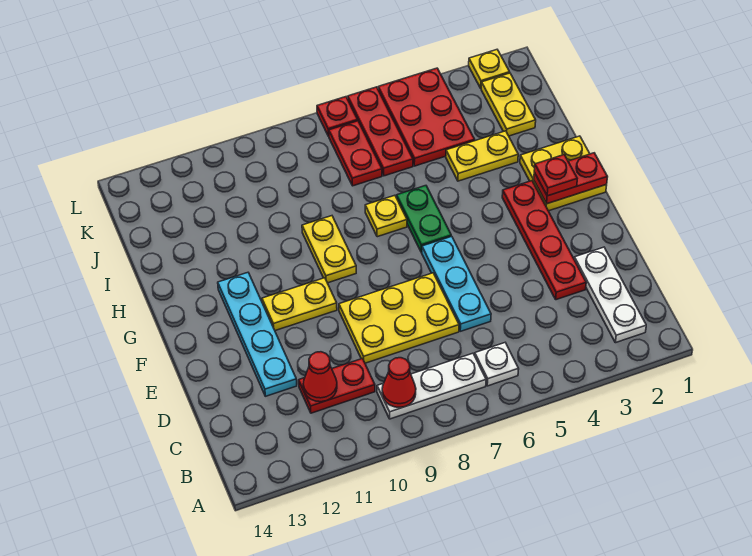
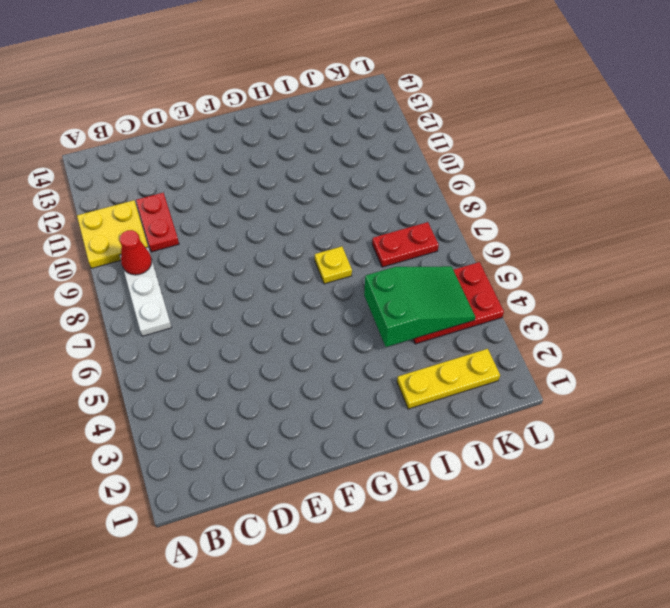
yellow plate A10:B11 level 1 -> yellow plate G1:H2 level 1
yellow plate I2:K2 level 1 -> yellow plate J2:K2 level 1
green slope I4:K5 level 2 top I -> none
none -> white plate B2:D2 level 1
none -> white plate B6 level 1
none -> red plate D3:G3 level 1

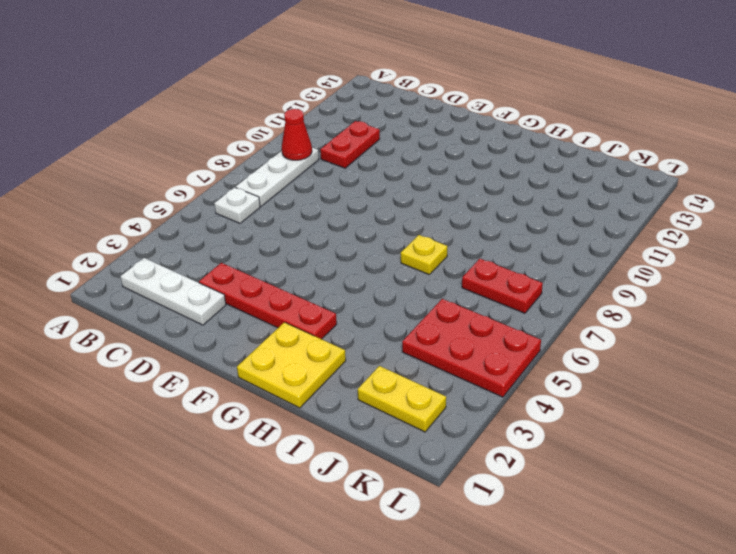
none -> cyan plate D6:F6 level 1
none -> yellow plate D7:E9 level 1
none -> cyan plate D12:G12 level 1

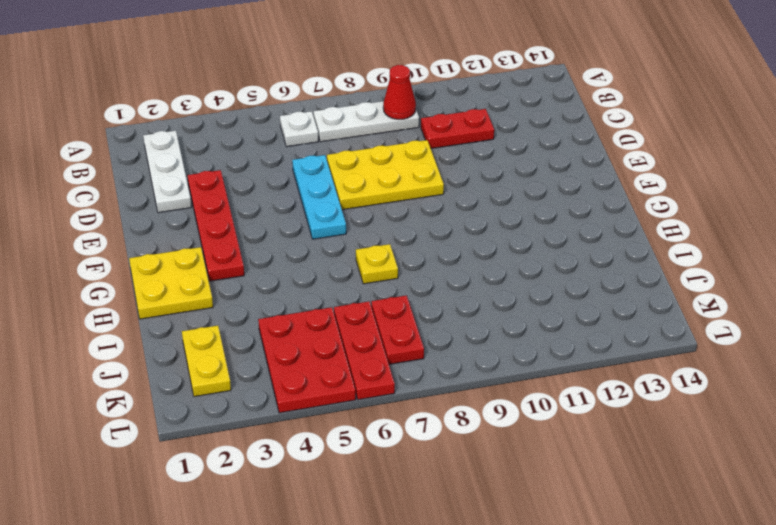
none -> cyan plate D12:G12 level 1
none -> yellow plate F10:F11 level 1
none -> green plate G6:H6 level 1

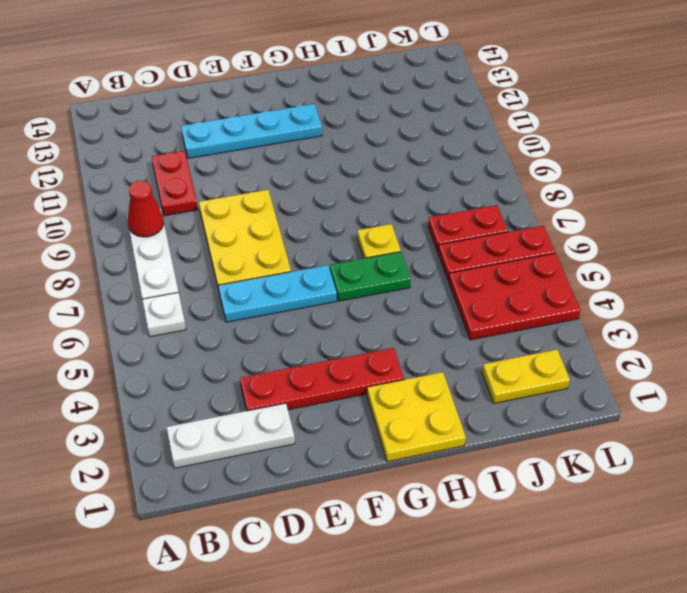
none -> yellow plate F10:F11 level 1
none -> yellow plate G9:H9 level 1
none -> yellow plate I3:I4 level 1

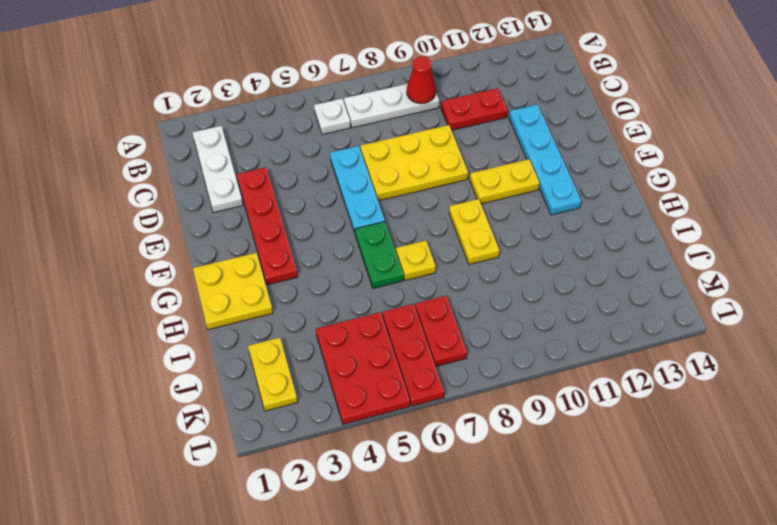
none -> yellow plate I3:I4 level 1
none -> yellow plate L2 level 1
none -> red plate L7 level 1

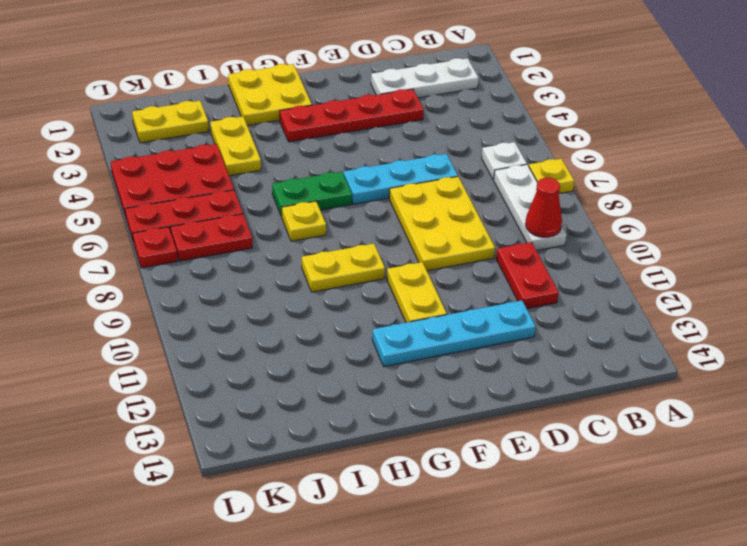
yellow plate A7 level 1 -> yellow plate L2 level 1
none -> red cone C11 level 2
none -> red plate G1:G2 level 2
none -> red plate G2 level 3

